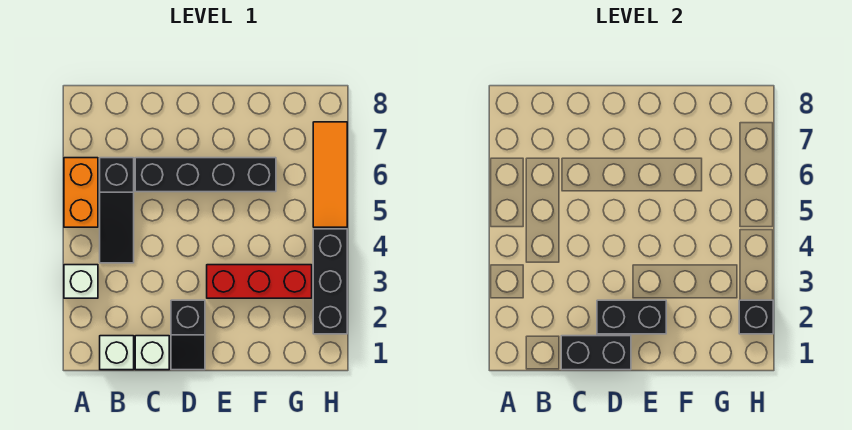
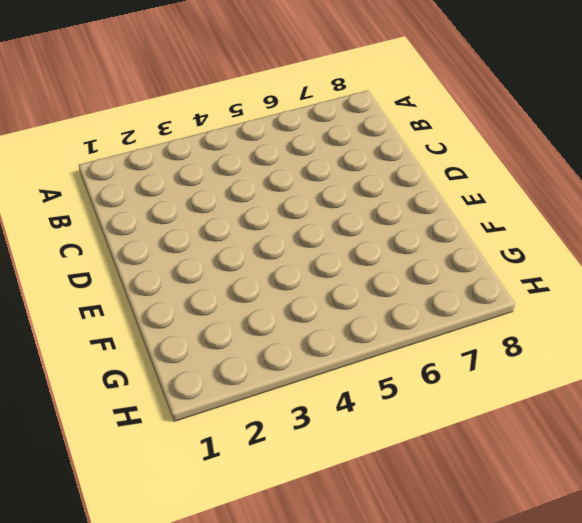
none -> white brick A3 level 1
none -> orange brick A5:A6 level 1
none -> white brick B1 level 1

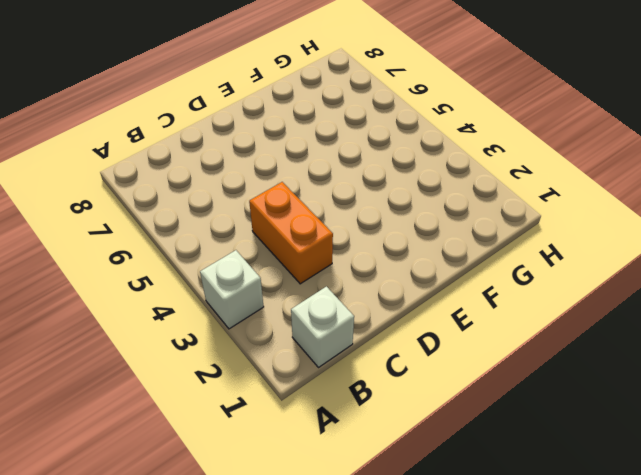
orange brick C3:C4 level 1 -> orange brick A5:A6 level 1
none -> black slope B4:B6 level 1 top 6
none -> white brick C1 level 1
none -> black brick C6:F6 level 1

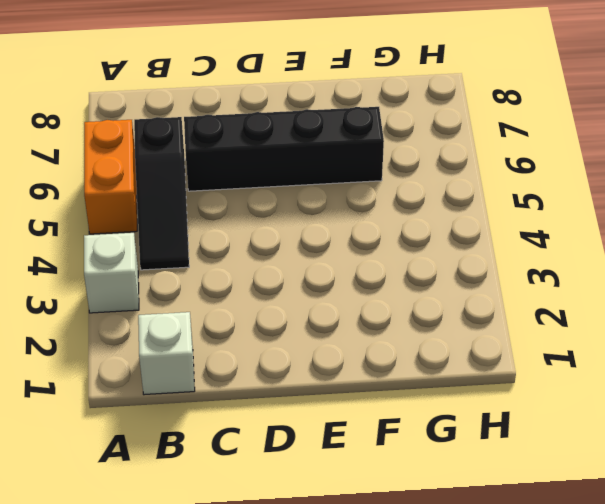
none -> white brick C1 level 1
none -> black slope D1:D2 level 1 top 2
none -> red brick E3:G3 level 1

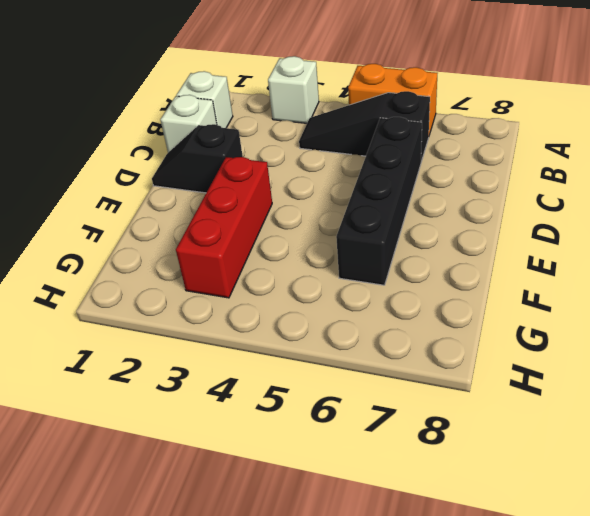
none -> black brick H2:H4 level 1
none -> orange tile H5:H7 level 1
none -> black brick C1:D1 level 2

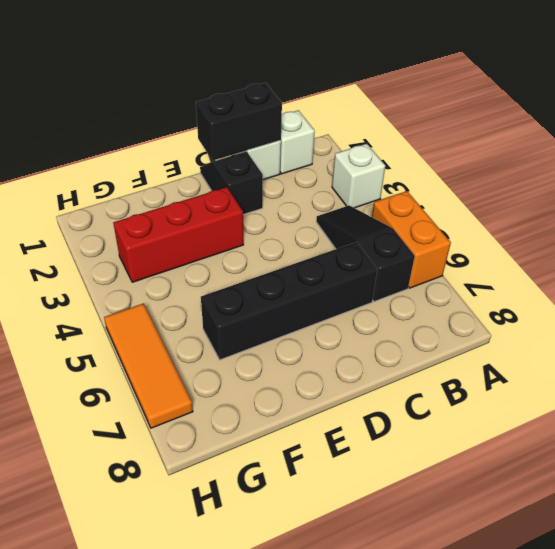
none -> black brick H2:H4 level 1
none -> black brick D2:E2 level 2
none -> black brick H2 level 2

